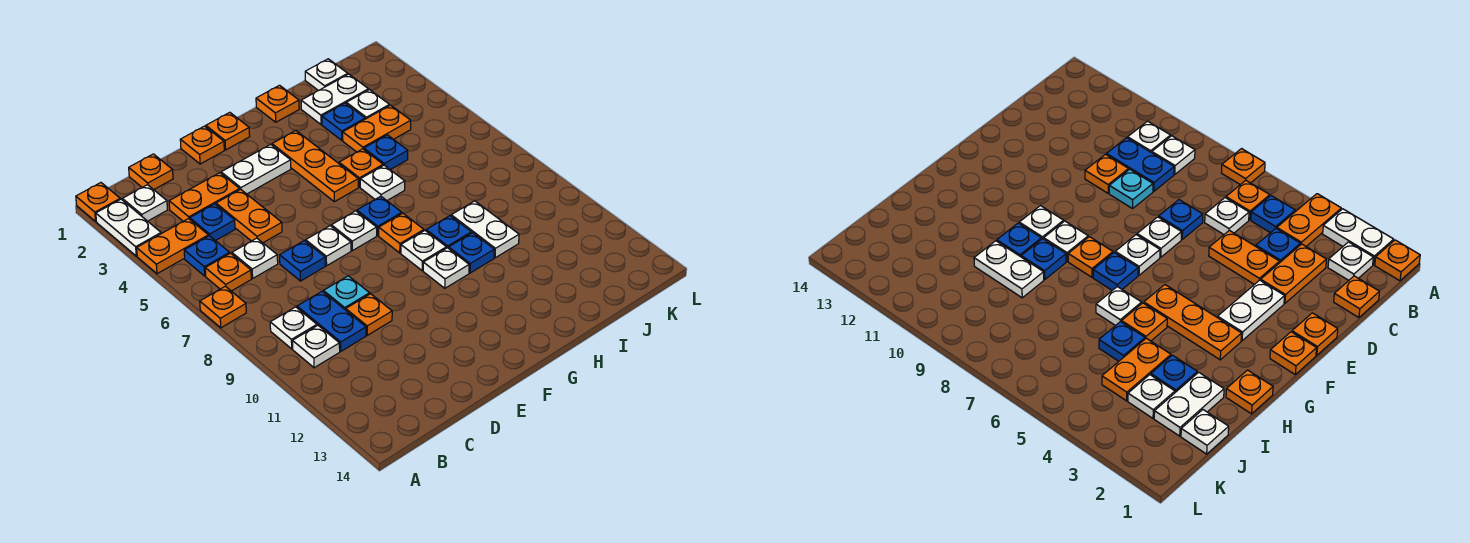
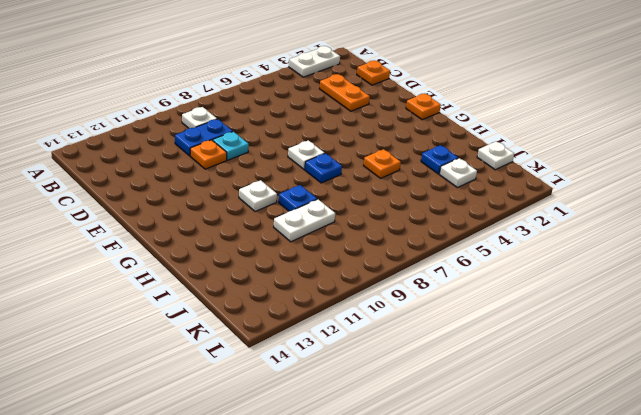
none -> orange plate A1 level 1
none -> orange plate A4:B4 level 1
none -> orange plate A7 level 1
none -> white plate B2 level 1

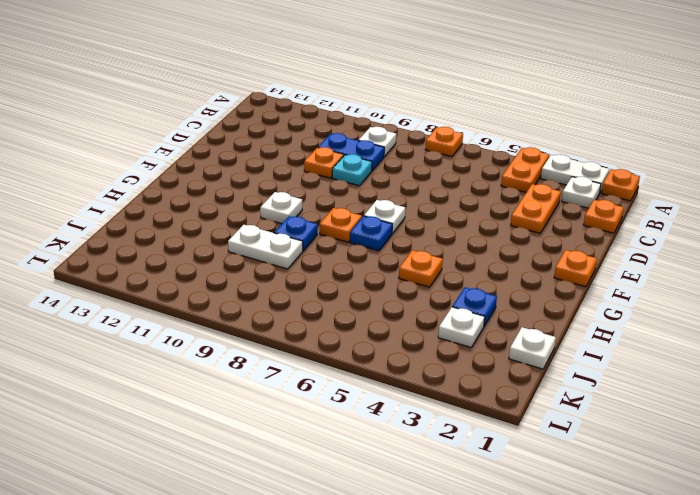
none -> blue plate B5 level 1
none -> orange plate B6 level 1
none -> white plate B10 level 1
none -> blue plate C4 level 1

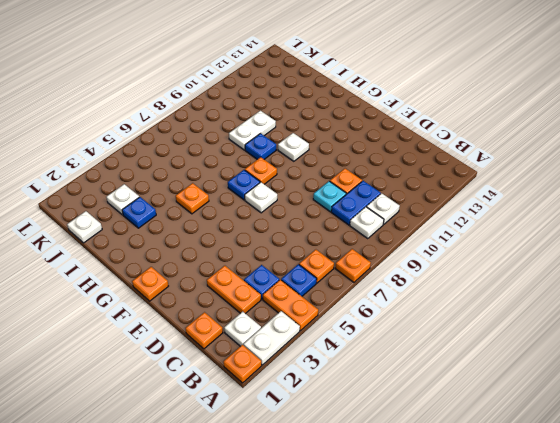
none -> white plate C6 level 1
none -> orange plate D4:D5 level 1
none -> blue plate D7 level 1
none -> orange plate E1 level 1

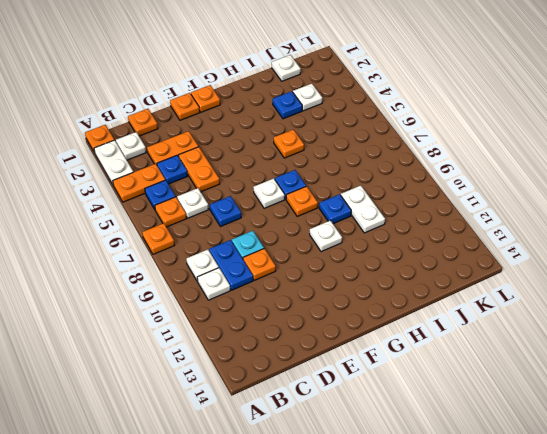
none -> white plate E3:F3 level 1
none -> white plate E7 level 1
none -> orange plate G3:G5 level 1
none -> white plate G9 level 1

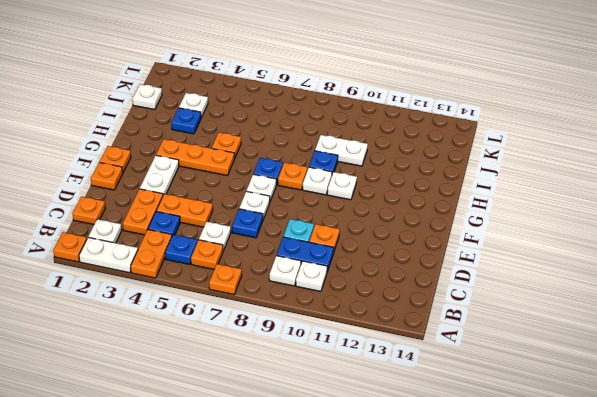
none -> orange plate H1 level 1
none -> white plate H6 level 1
none -> blue plate H10 level 1
none -> white plate I2:J2 level 1

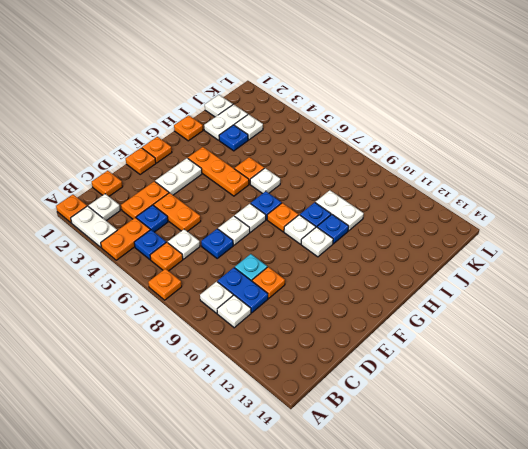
none -> orange plate I4:J4 level 1
none -> blue plate I5 level 1

